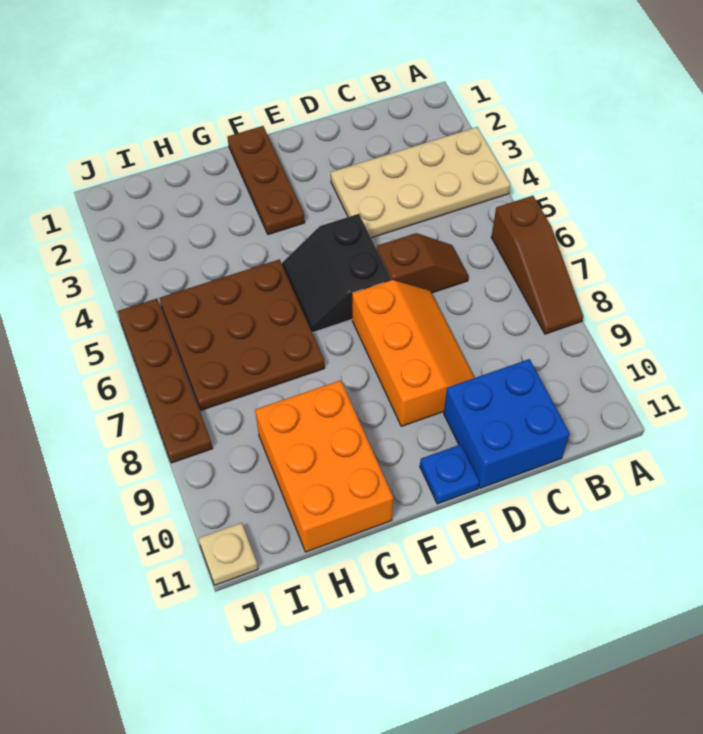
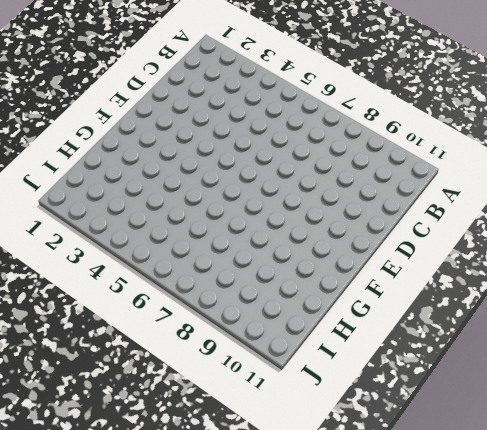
none -> tan plate A3:D4 level 1
none -> brown slope A6:A8 level 1 top 6
none -> brown slope C6:D6 level 1 top D

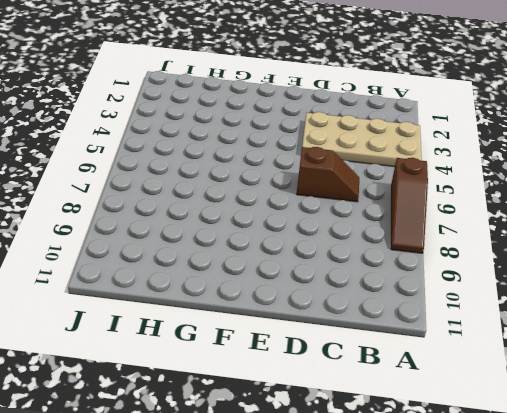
none -> blue brick C10:D11 level 1
none -> orange slope D7:E9 level 1 top E
none -> black slope E5:F6 level 1 top E

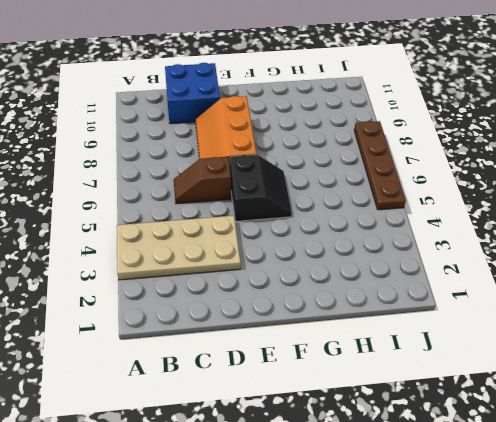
none -> brown slope A6:A8 level 1 top 6
none -> blue plate E11 level 1
none -> brown plate F1:F3 level 1

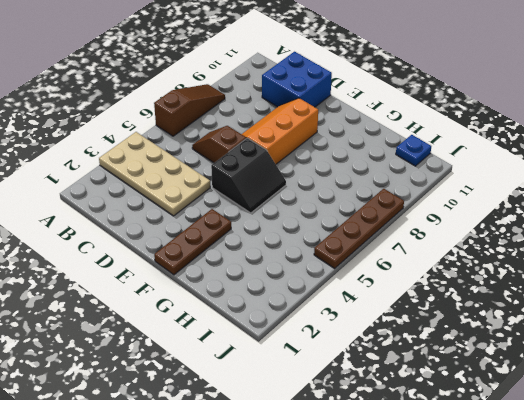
blue plate I11 level 1 -> blue plate E11 level 1
none -> brown plate G5:I7 level 1
none -> orange brick G9:H11 level 1
none -> tan plate J11 level 1

